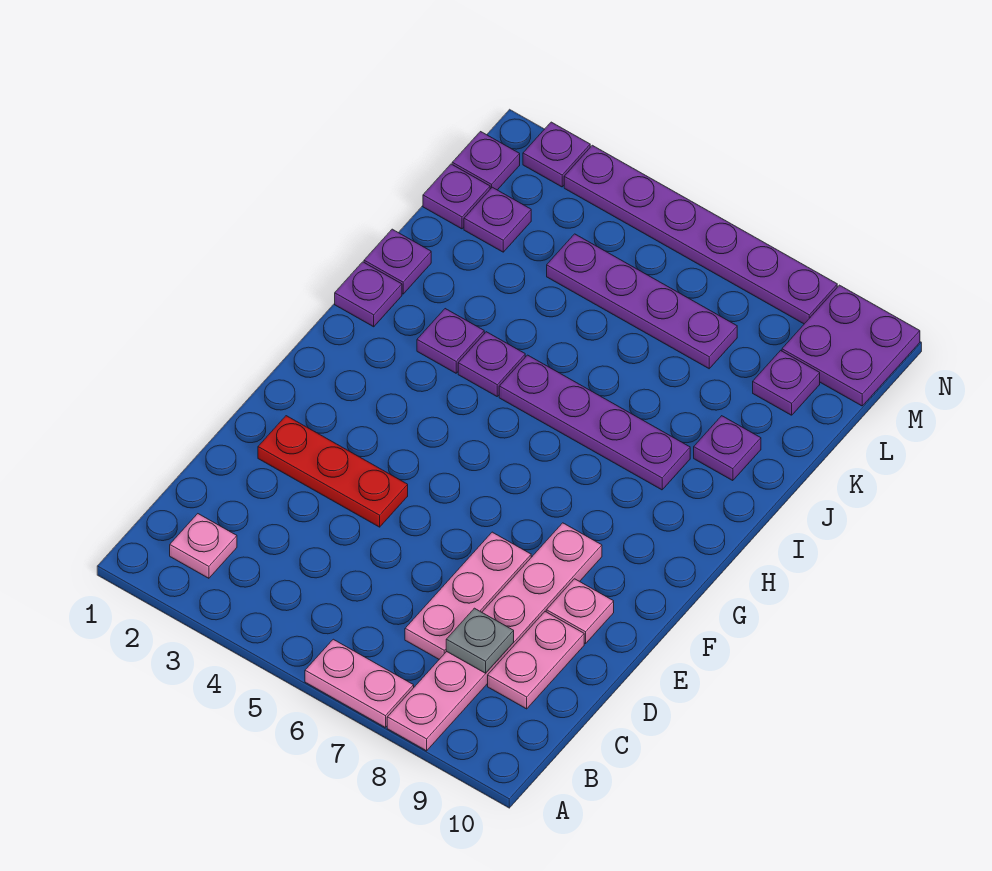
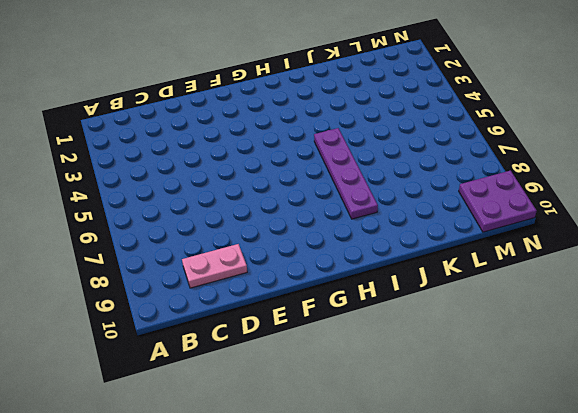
none -> pink plate A6:A7 level 1
none -> pink plate A8:F8 level 1
none -> pink plate B2 level 1

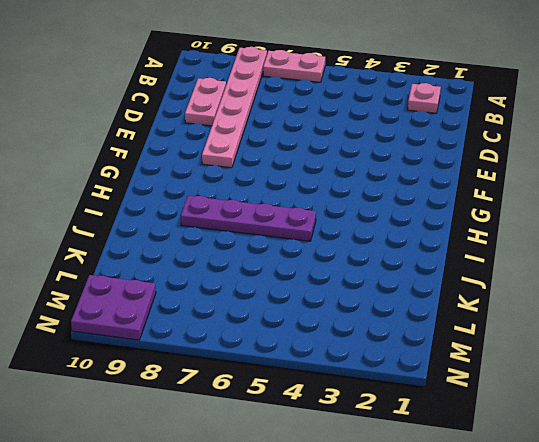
none -> pink plate C7:E7 level 1
none -> red plate E2:E4 level 1
none -> pink plate E9 level 1

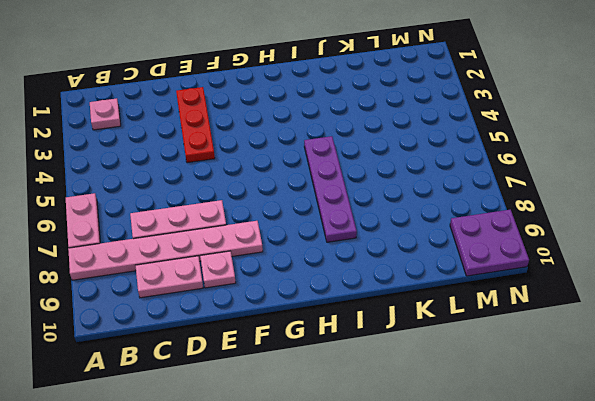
none -> purple plate I1 level 1
none -> purple plate I3 level 1
none -> purple plate I4 level 1

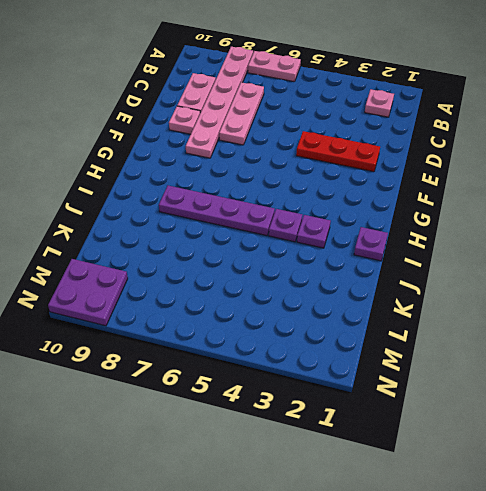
none -> purple plate J1 level 1
none -> purple plate J9 level 1
none -> purple plate L1 level 1

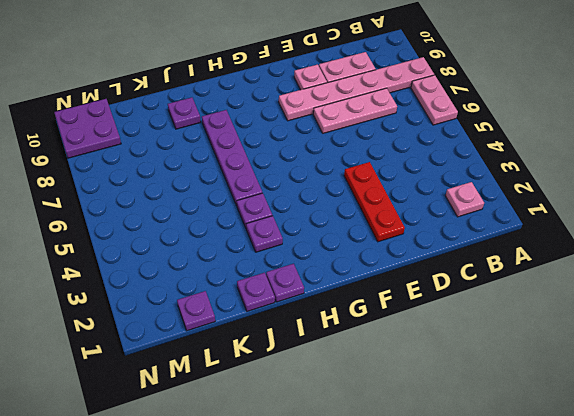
none -> purple plate L2 level 1
none -> purple plate L4:L7 level 1
none -> purple plate L9 level 1

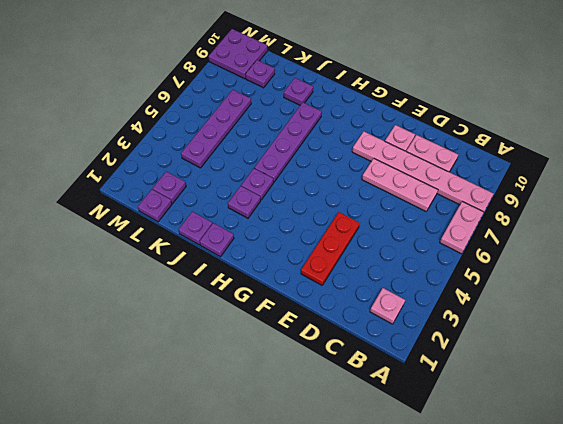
none -> purple plate M1 level 1
none -> purple plate N2 level 1
none -> purple plate N3:N8 level 1

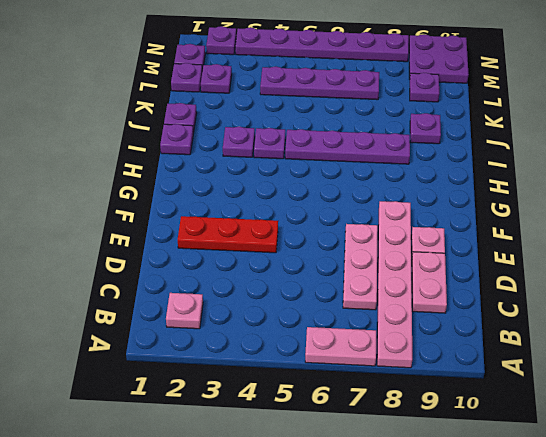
none -> grey plate C8 level 2

